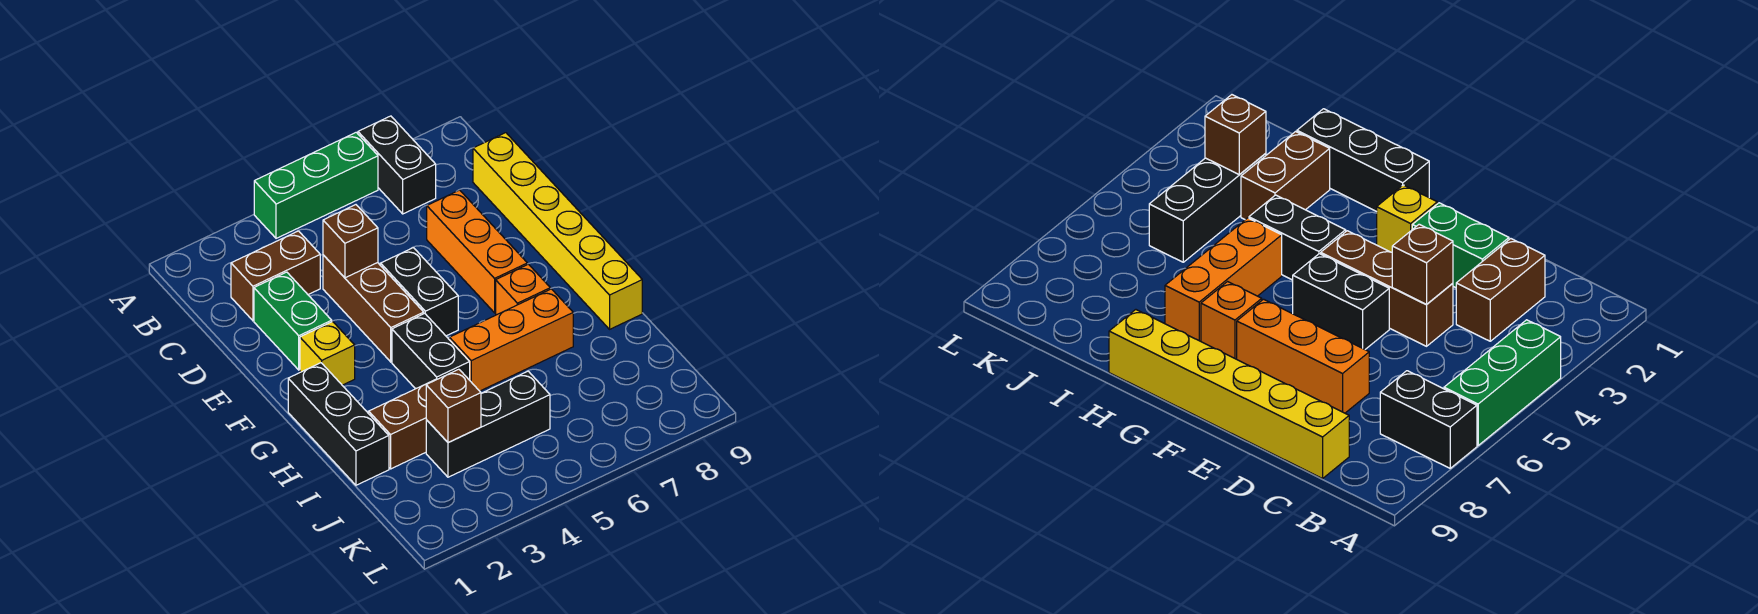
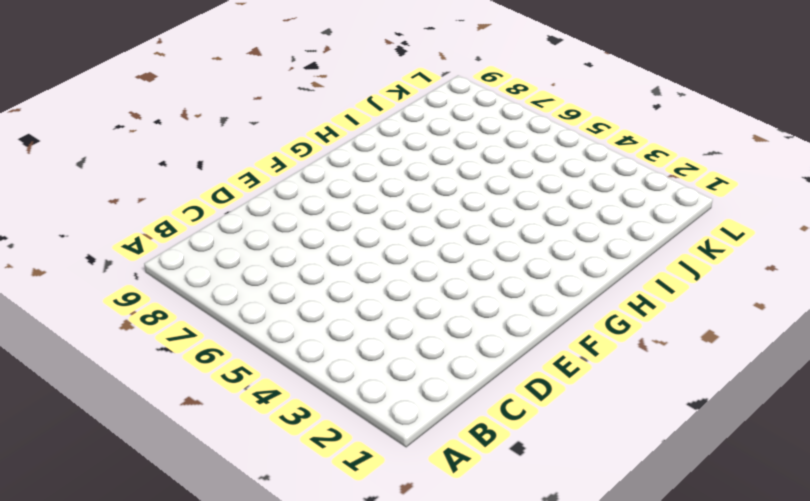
none -> green brick A4:A6 level 1
none -> black brick A7:B7 level 1
none -> brown brick C2:C3 level 1

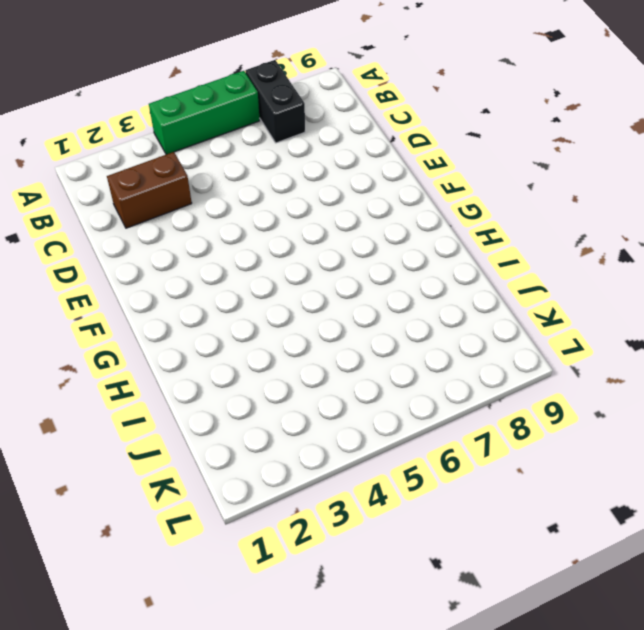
none -> yellow brick C9:H9 level 1
none -> green brick D2:E2 level 1
none -> brown brick D4:F4 level 1

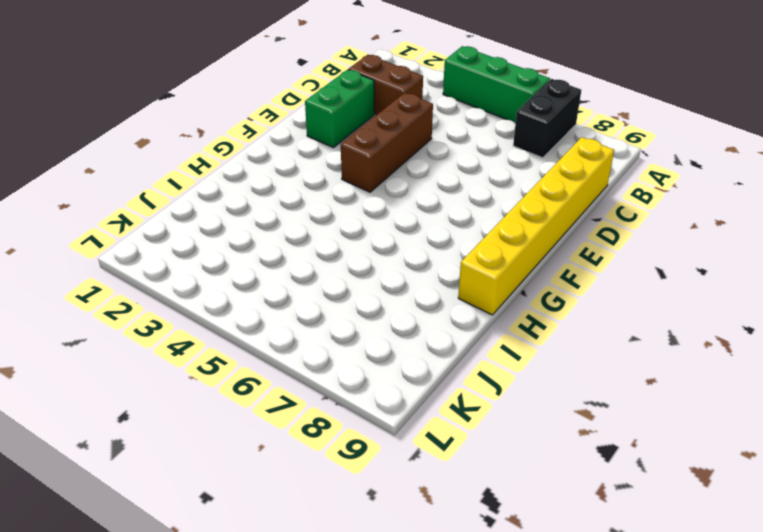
none -> orange brick D7:F7 level 1
none -> black brick E5:F5 level 1
none -> yellow brick F2 level 1

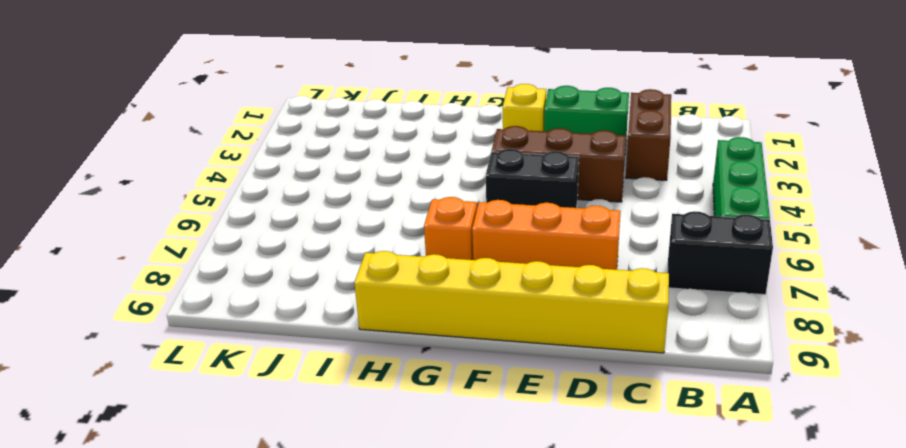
none -> black brick G1:I1 level 1
none -> black brick G4:H4 level 1
none -> orange brick H5:H7 level 1

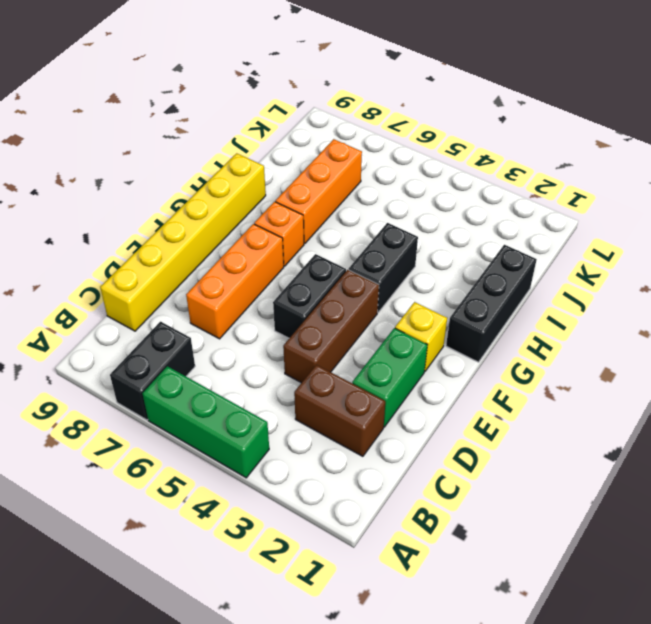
orange brick H7:J7 level 1 -> orange brick H5:H7 level 1
none -> brown brick I2:I3 level 1
none -> black brick J3:J5 level 1
none -> brown brick D4 level 2

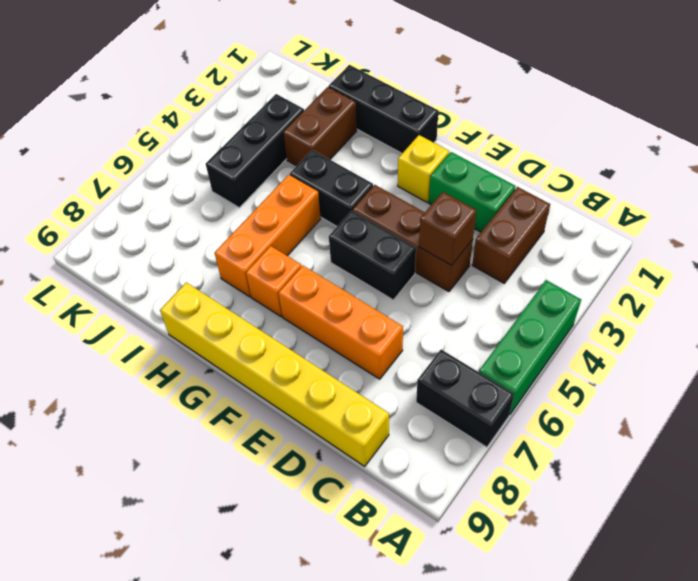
none -> brown brick J3 level 2

